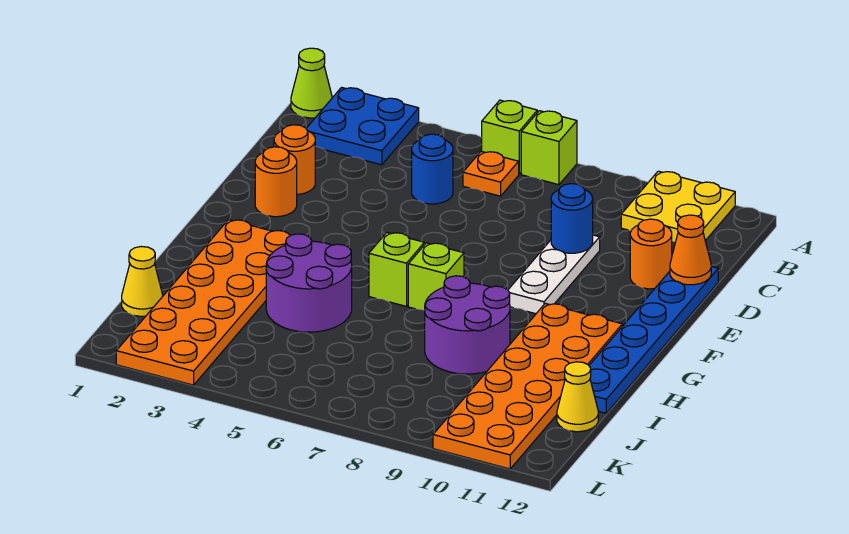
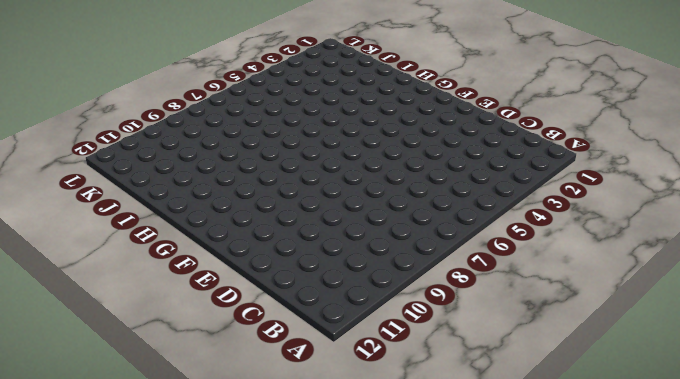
none -> lime cone A1 level 1
none -> blue plate A2:B3 level 1
none -> lime brick A6 level 1

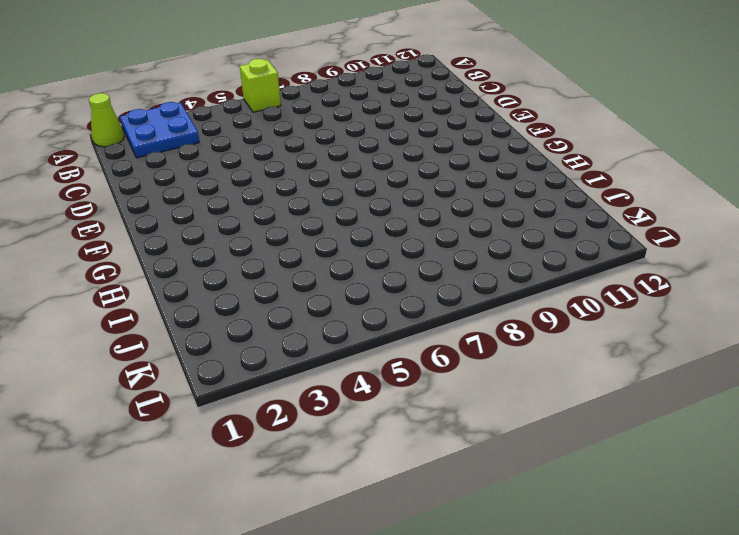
none -> lime brick A7 level 1
none -> yellow plate A10:B11 level 1
none -> orange plate B6 level 1

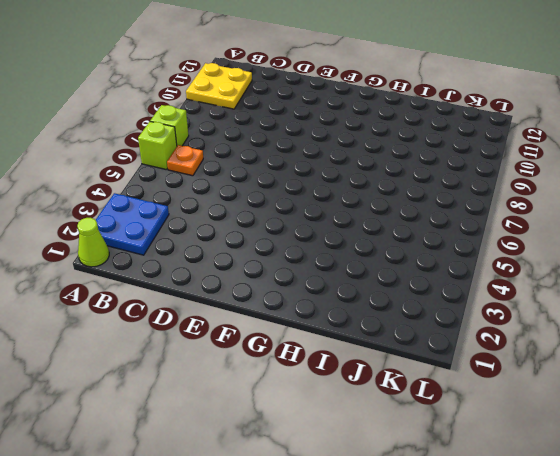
none -> blue round brick C5 level 1
none -> orange round brick D2 level 1
none -> white plate D9:F9 level 1

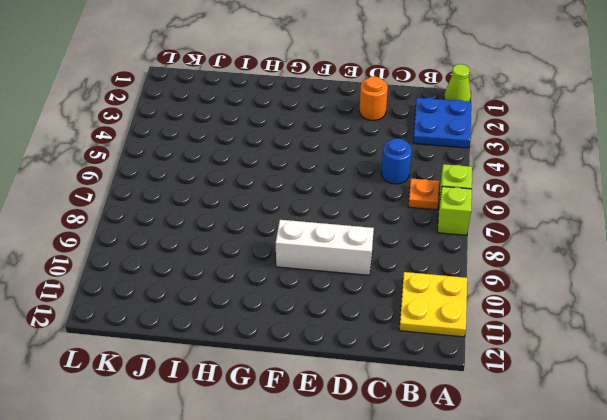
white brick D9:F9 level 1 -> white plate D9:F9 level 1
none -> orange round brick D11 level 1
none -> blue plate D12:I12 level 1
none -> orange round brick E2 level 1

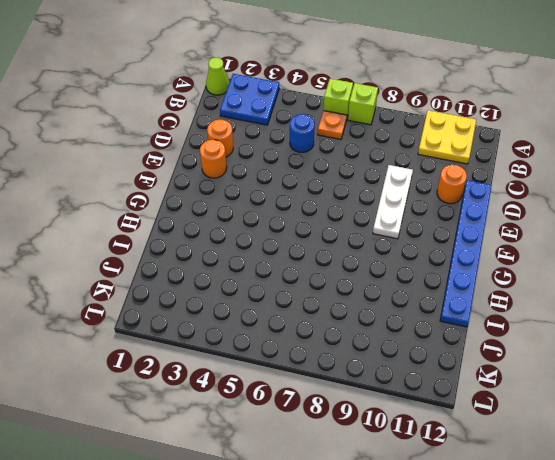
none -> orange plate G2:L3 level 1
none -> lime brick G6 level 1
none -> lime brick G7 level 1

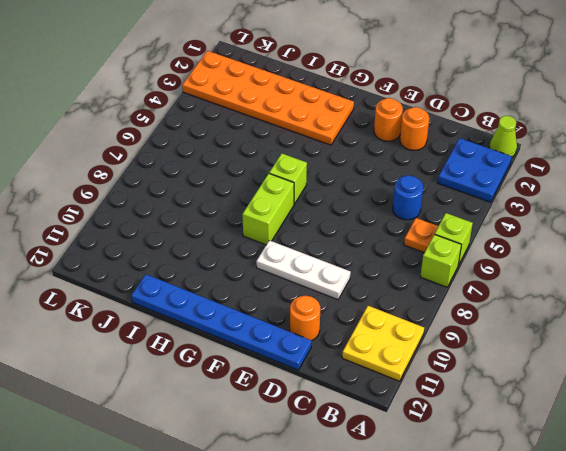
lime brick G7:G8 level 1 -> lime brick G7 level 1
none -> orange plate G10:L11 level 1
none -> purple round brick H4:I5 level 1
none -> purple round brick H8:I9 level 1

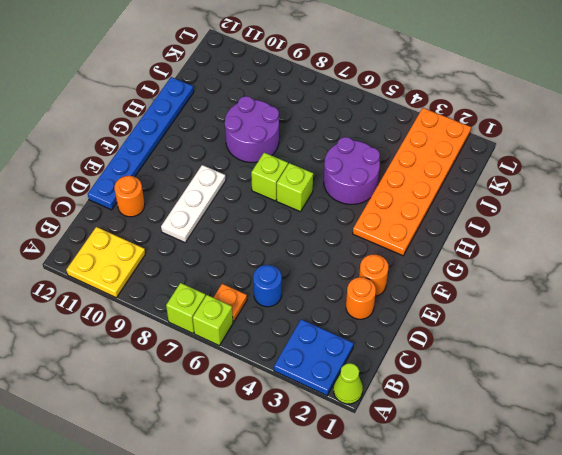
none -> orange plate G10:L11 level 1
none -> yellow cone J1 level 1
none -> yellow cone J12 level 1

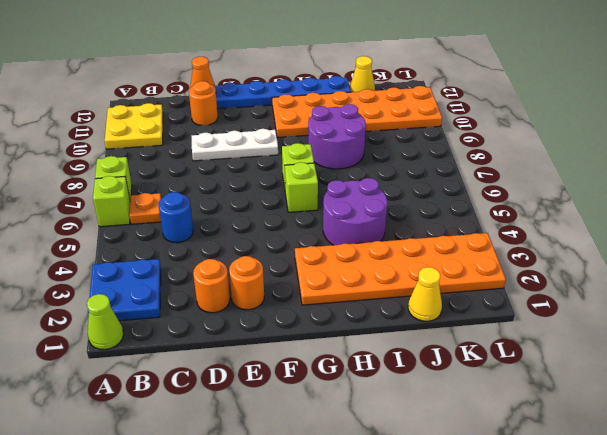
none -> blue round brick D9 level 2

